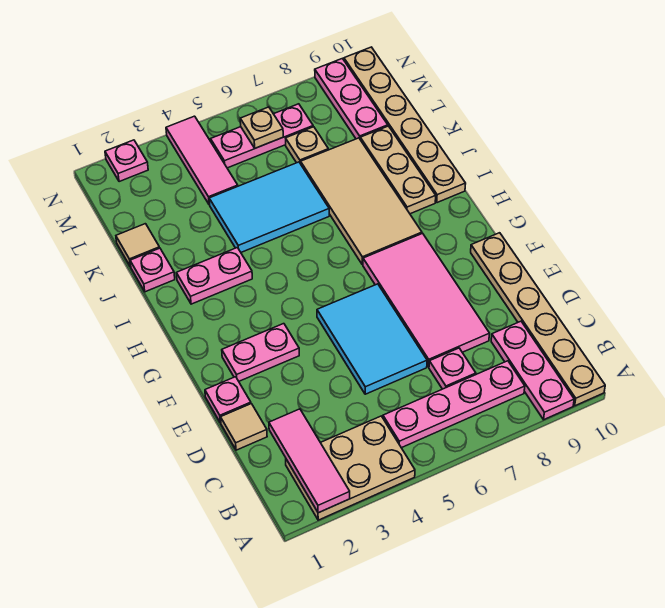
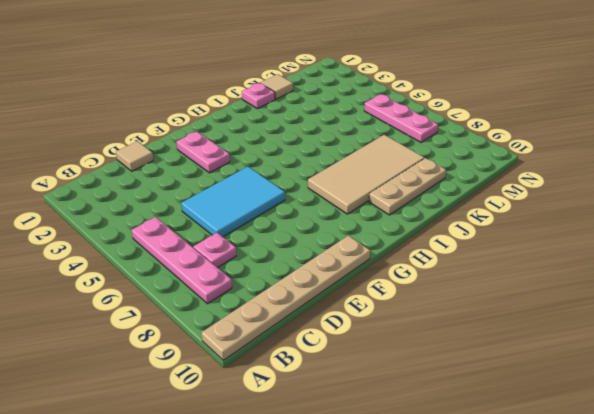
none -> tan plate A2:B4 level 1
none -> pink plate A9:C9 level 1
none -> pink tile D7:G8 level 1

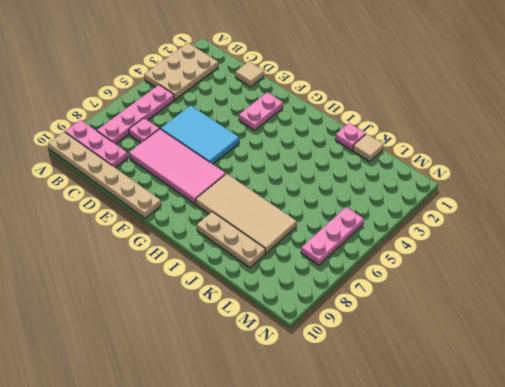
none -> pink plate E1 level 1
none -> pink plate I2:I3 level 1
none -> tan plate I10:N10 level 1

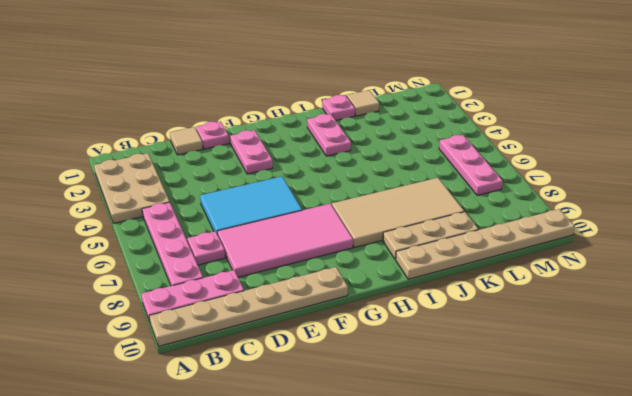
none -> cyan tile J4:K6 level 1
none -> pink tile L4:N4 level 1
none -> tan plate L7 level 1

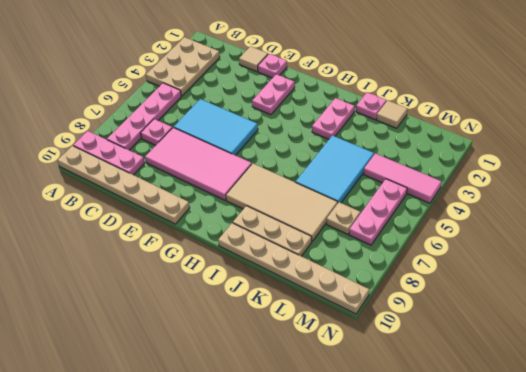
none -> pink plate L9:N9 level 1
none -> pink plate N2 level 1
none -> pink tile A2:C2 level 2

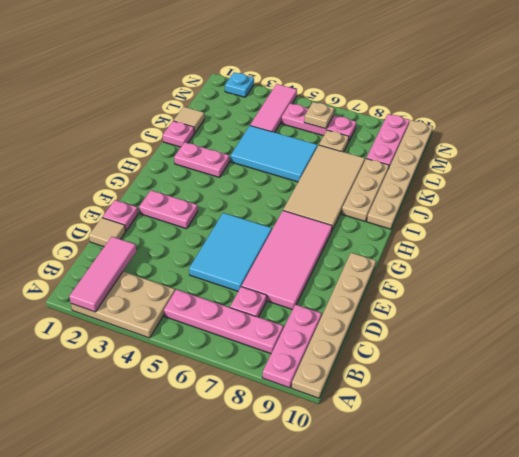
cyan plate N2 level 1 -> pink plate N2 level 1

